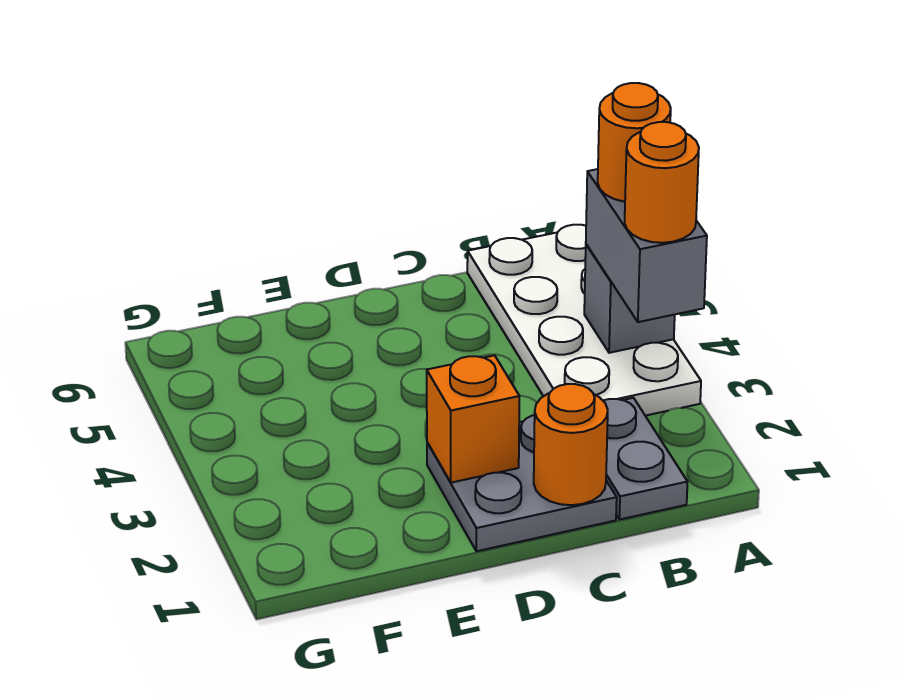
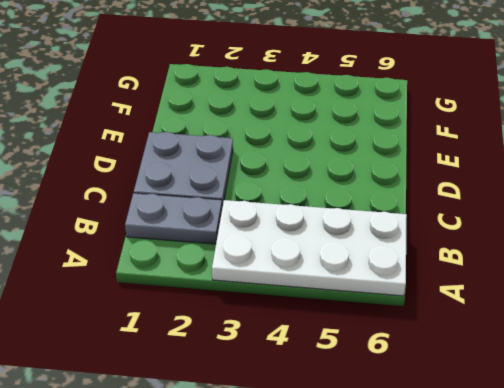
none -> grey brick A4 level 2
none -> orange round brick C1 level 2

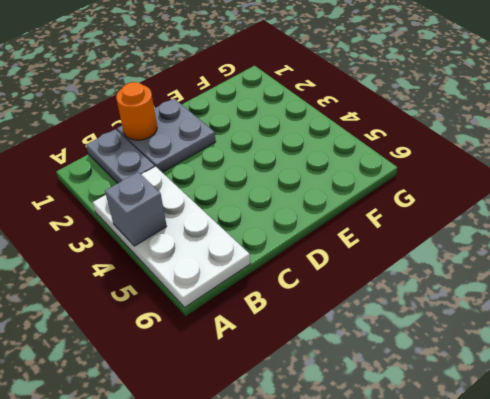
none -> orange brick D2 level 2
none -> grey brick A3:A4 level 3

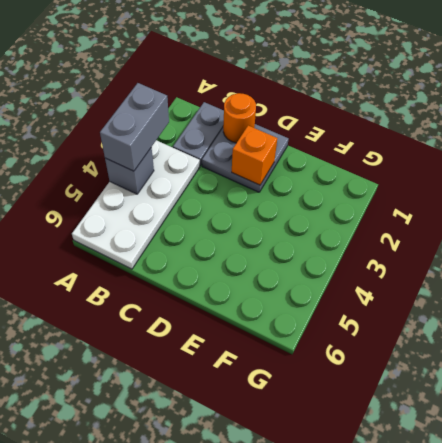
none -> orange round brick A3 level 4
none -> orange round brick A4 level 4

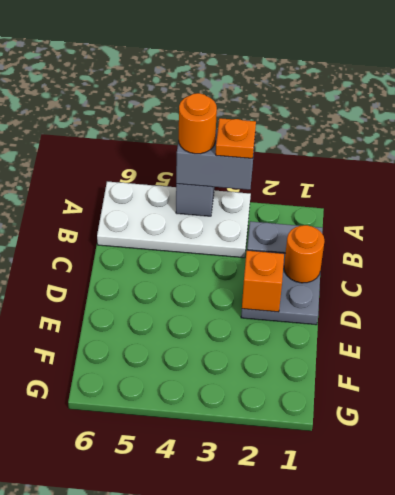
orange plate A3 level 4 -> orange round brick A3 level 4

